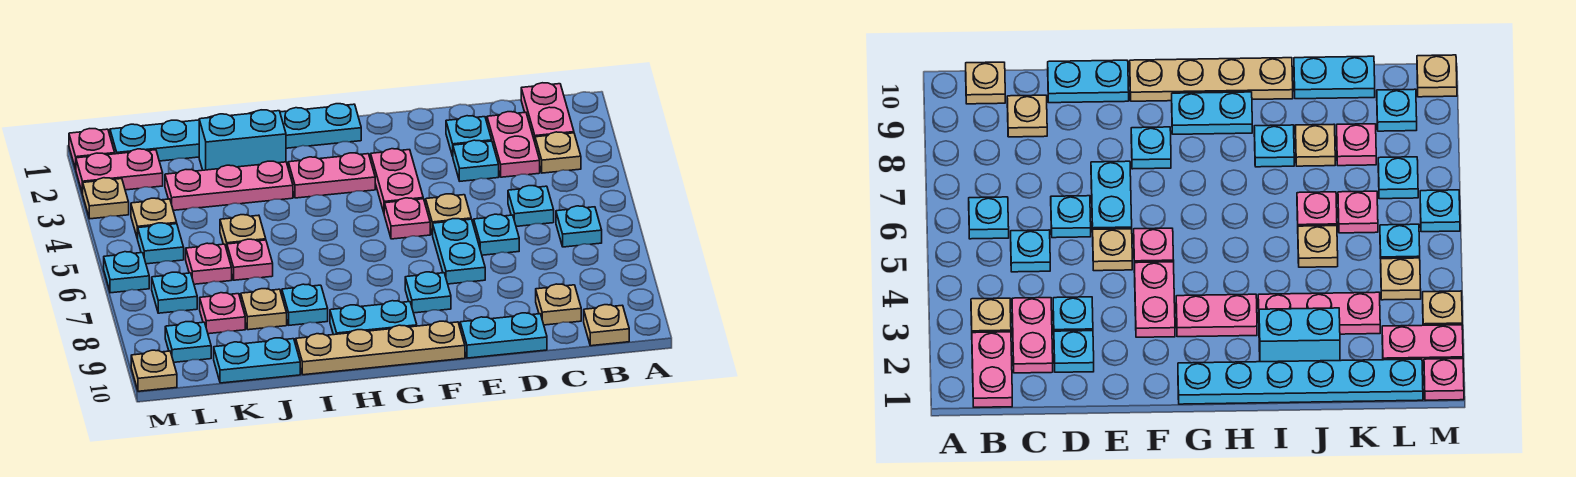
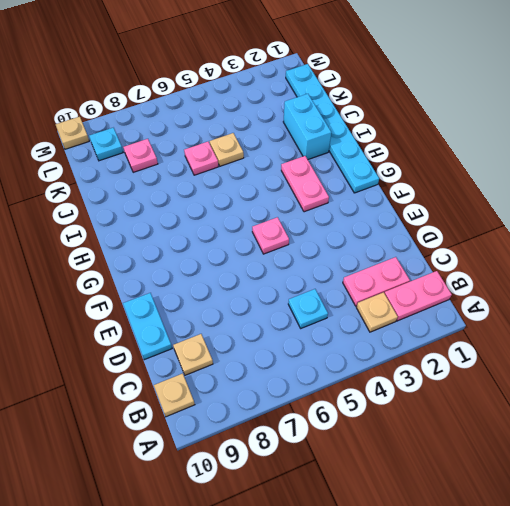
none -> cyan plate B6 level 1
none -> cyan plate D2 level 1
none -> cyan plate D3 level 1
none -> cyan plate D6 level 1

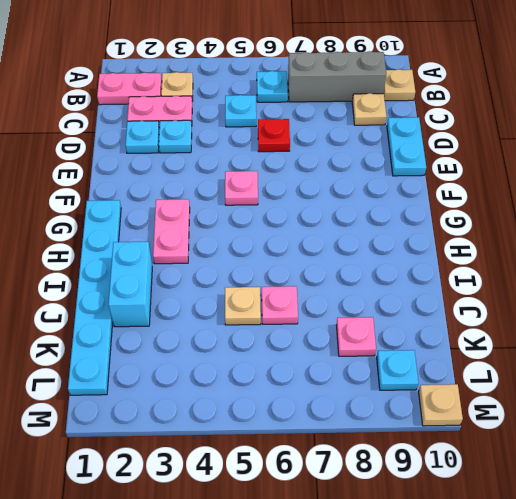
grey brick B7:B9 level 1 -> none
red plate D6 level 1 -> cyan plate D6 level 1
none -> tan plate E5 level 1
none -> cyan plate E6:E7 level 1
none -> pink plate F3:F4 level 1
none -> cyan plate F8 level 1

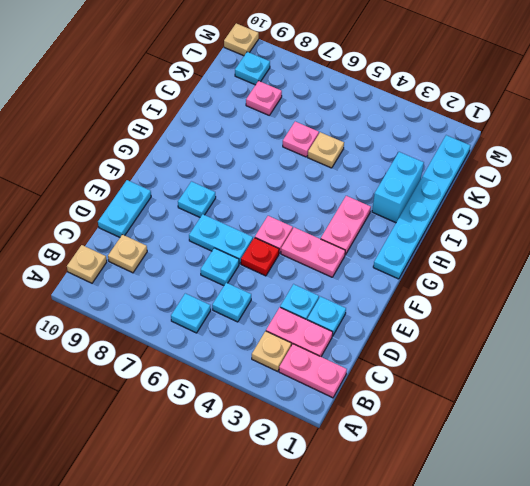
red plate E5 level 1 -> tan plate E5 level 1
none -> tan plate F10:I10 level 1
none -> cyan plate G9:H9 level 1
none -> pink plate I3:K3 level 1
none -> cyan plate I8 level 1

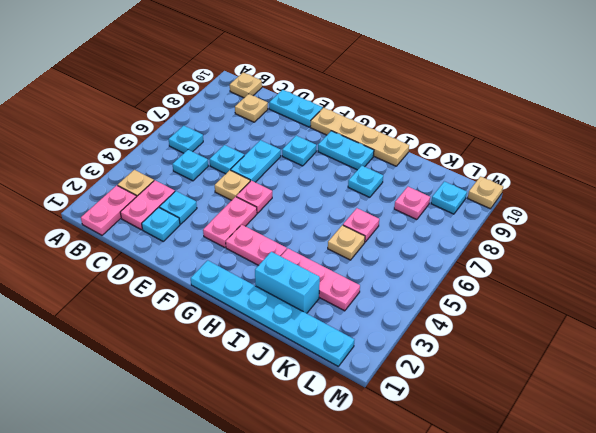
none -> tan plate J8 level 1
none -> cyan plate J10:K10 level 1
none -> pink plate K6 level 1
none -> pink plate L2:M2 level 1

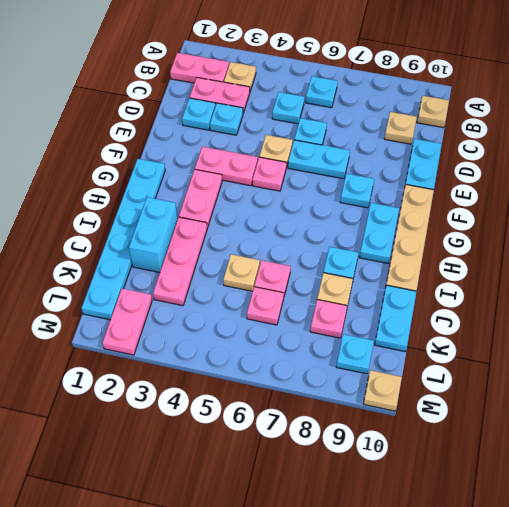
none -> tan plate L4 level 1
none -> cyan plate L5 level 1
none -> cyan plate L7 level 1
none -> pink plate M1 level 1

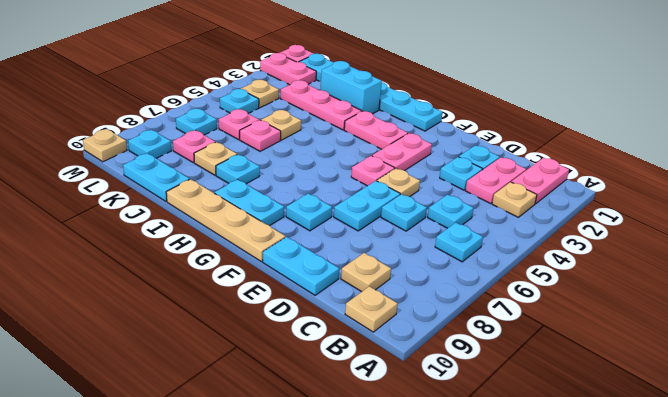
none -> tan plate M3 level 1
none -> cyan plate M6 level 1

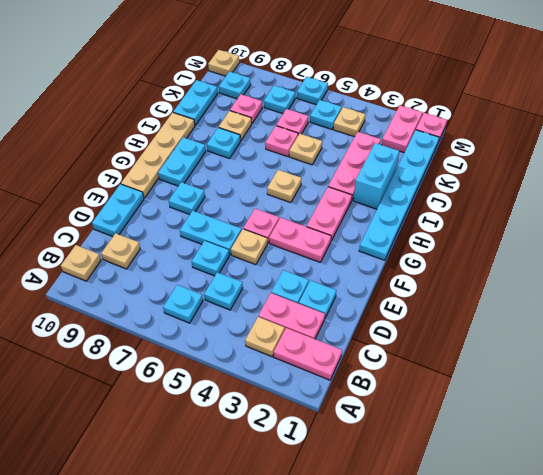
tan plate H5 level 1 -> tan plate M3 level 1

